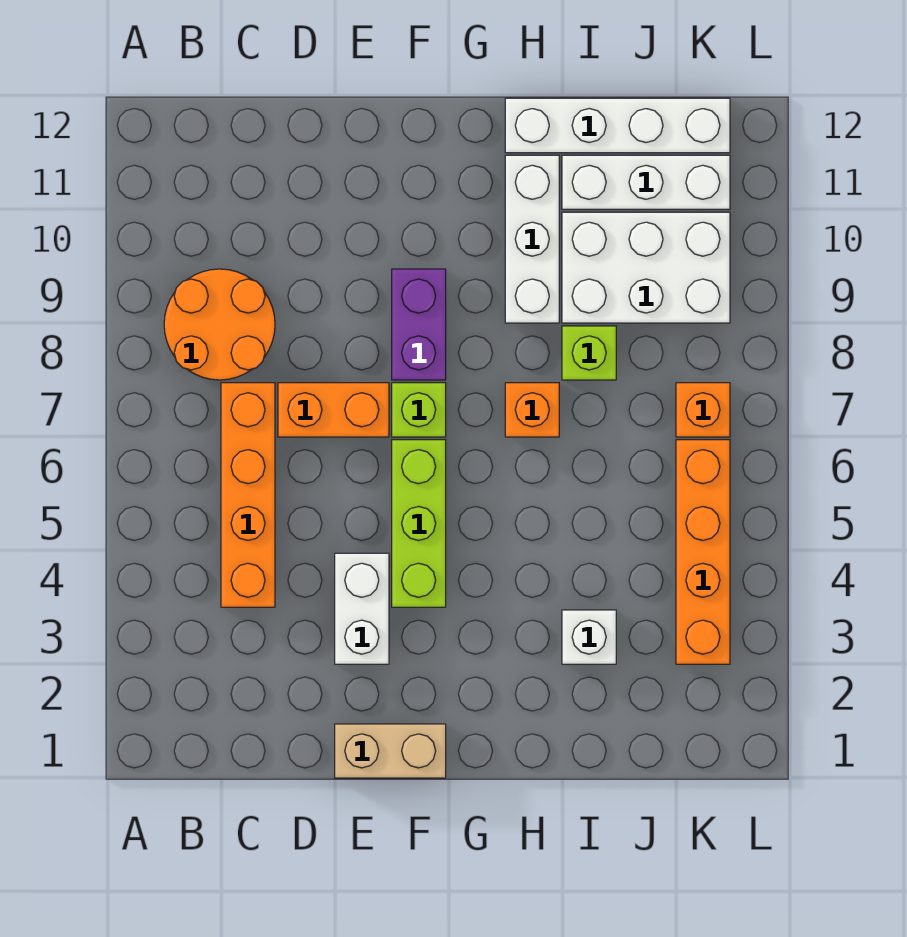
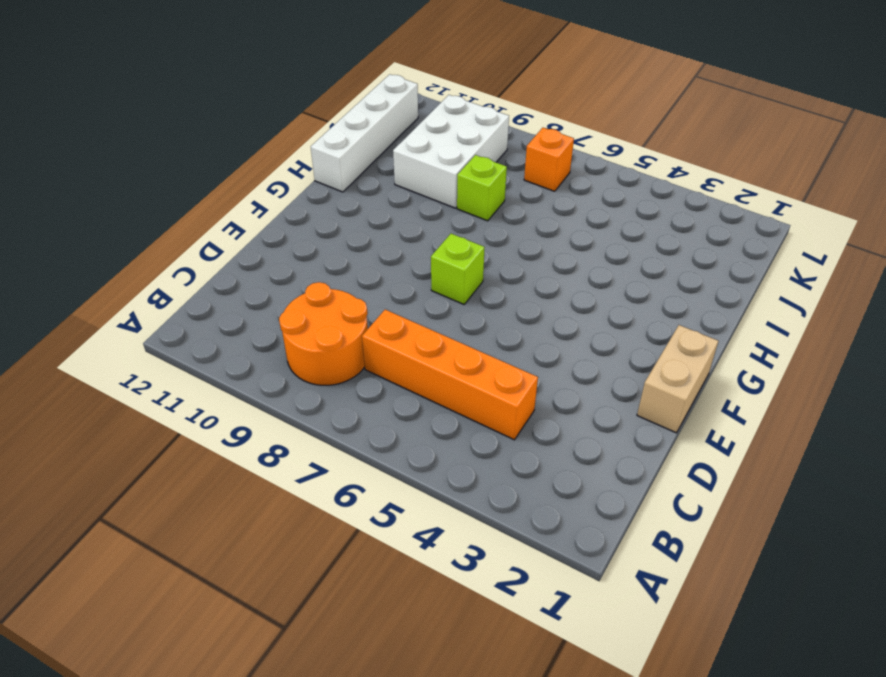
none -> orange brick D7:E7 level 1
none -> white brick E3:E4 level 1
none -> lime brick F4:F6 level 1

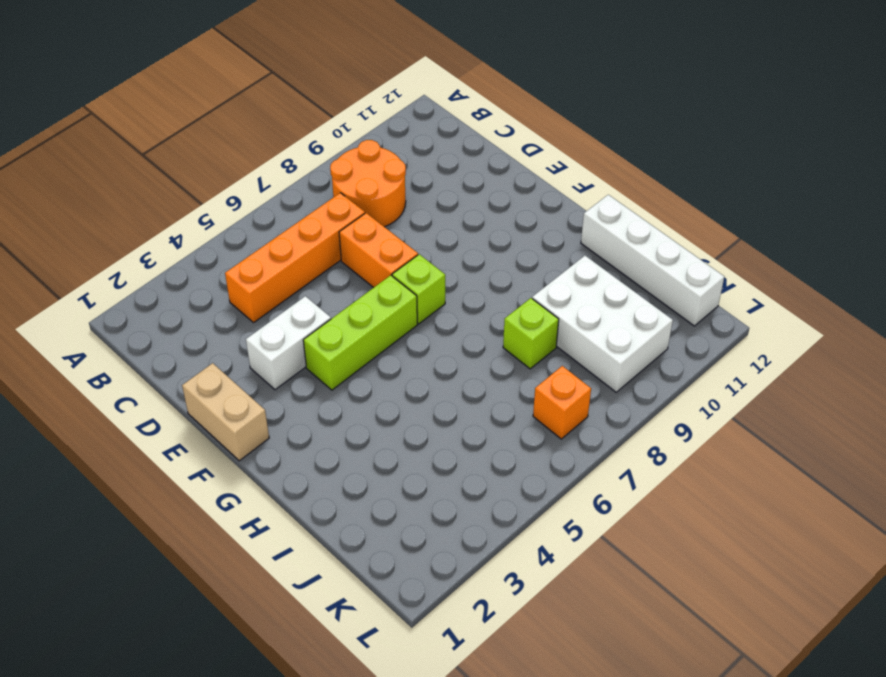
none -> purple brick F8:F9 level 1
none -> orange brick H7 level 1
none -> white brick H9:H11 level 1

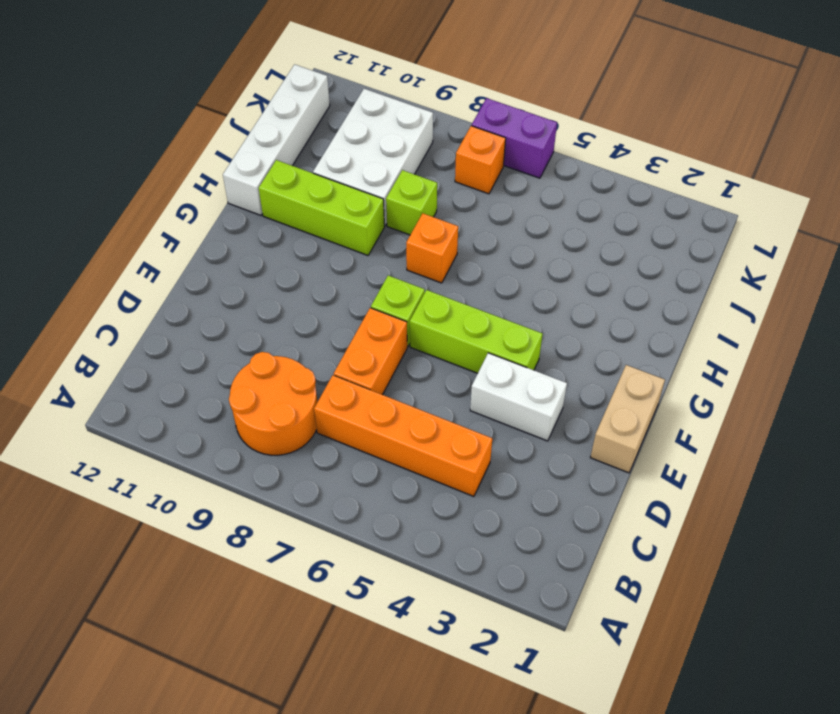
lime brick H9:H11 level 1 -> white brick H9:H11 level 1
purple brick L6:L7 level 1 -> purple brick F8:F9 level 1
none -> white brick I3 level 1
none -> white brick I11:K11 level 1
none -> orange brick K3:K6 level 1

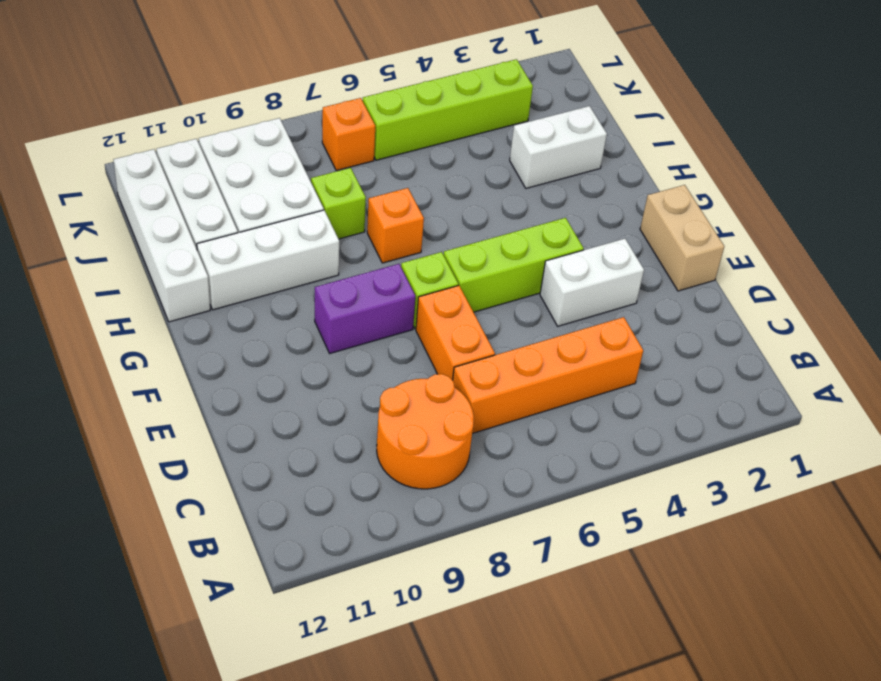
white brick I2:I3 level 1 -> white brick I3 level 1
lime brick K3:K6 level 1 -> orange brick K3:K6 level 1

